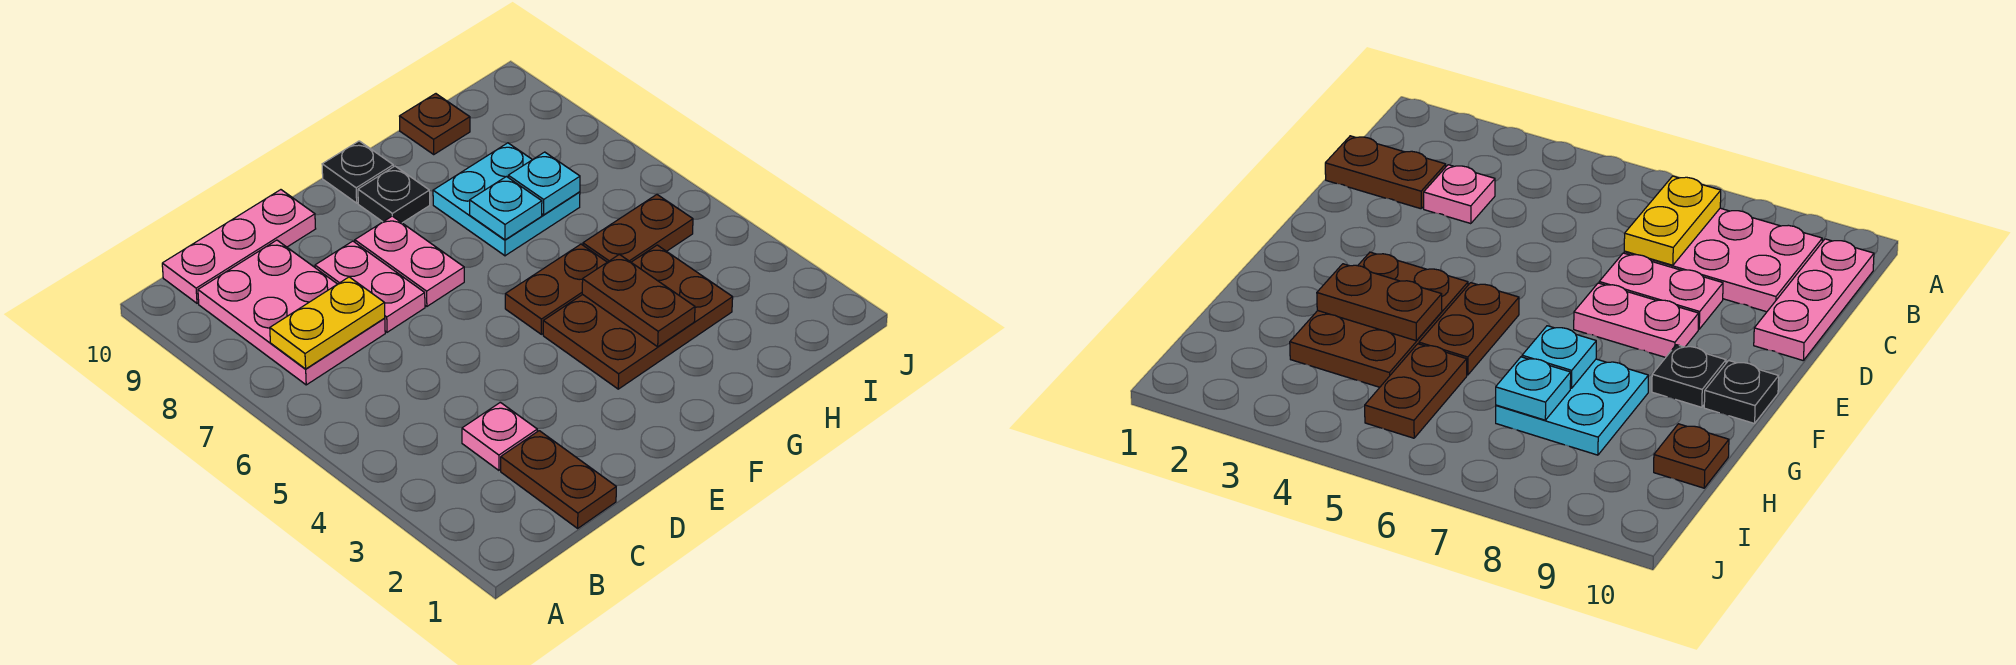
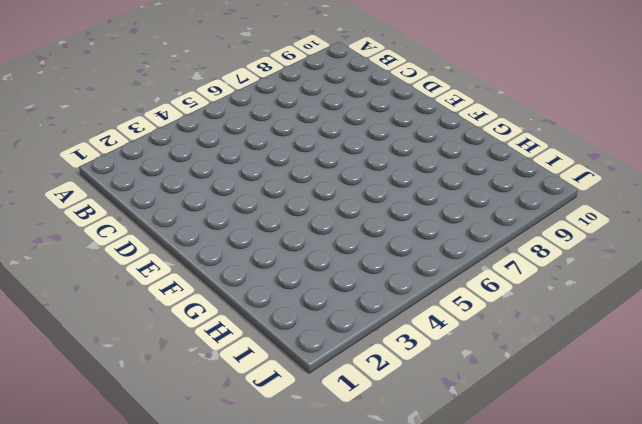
none -> pink plate B7:C9 level 1
none -> pink plate B10:D10 level 1
none -> brown plate C1:C2 level 1

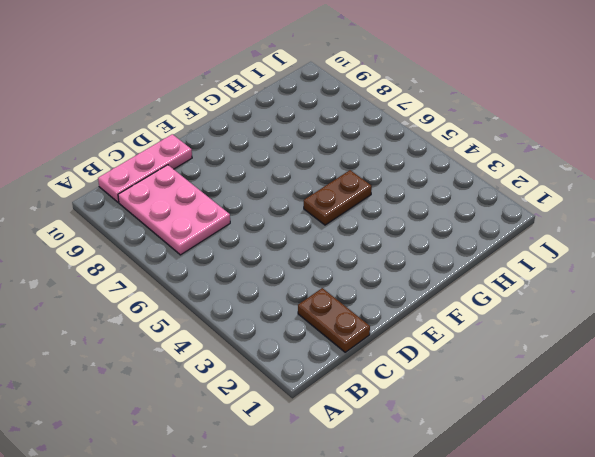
none -> pink plate C3 level 1
none -> pink plate D7:D8 level 1
none -> pink plate E7:E8 level 1

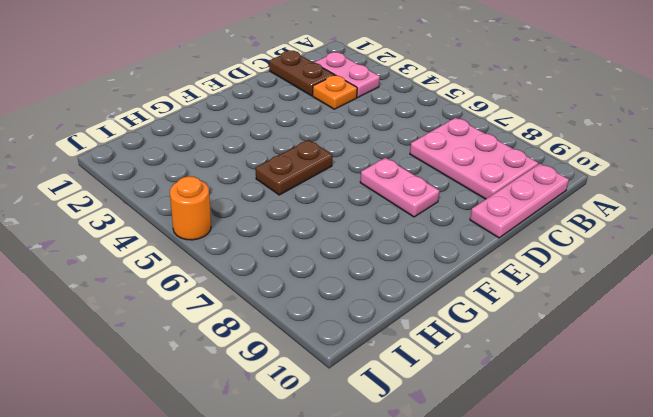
pink plate B2:B3 level 1 -> pink plate D7:D8 level 1
orange plate C3 level 1 -> pink plate C3 level 1
orange round brick J5 level 1 -> none
none -> brown plate F3:H4 level 1
none -> black plate F9 level 1
none -> black plate F10 level 1

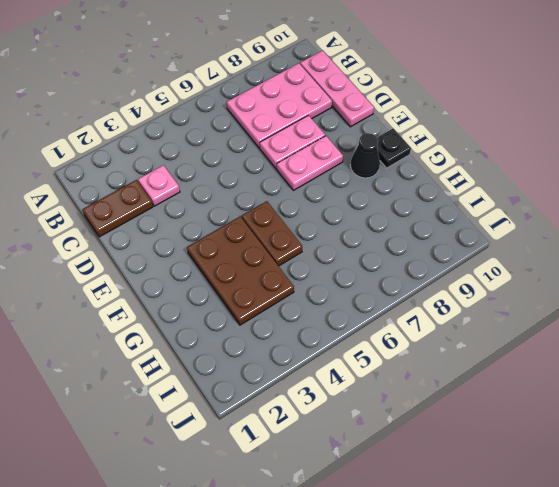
black cone F9 level 1 -> black plate F9 level 1
none -> cyan plate G7:H8 level 1
none -> brown plate H5:I5 level 1
none -> brown plate H10 level 1

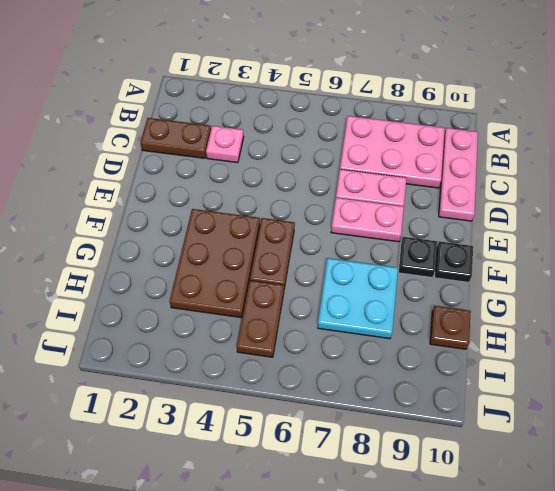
none -> yellow plate B7:C7 level 2
none -> brown plate G3:G4 level 2
none -> cyan plate G7 level 2

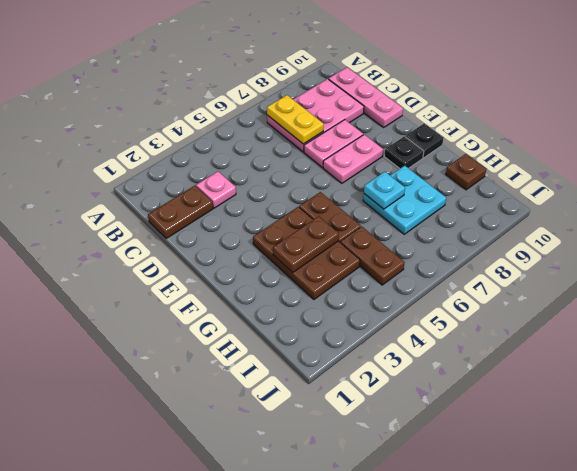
none -> cyan plate H7 level 2

